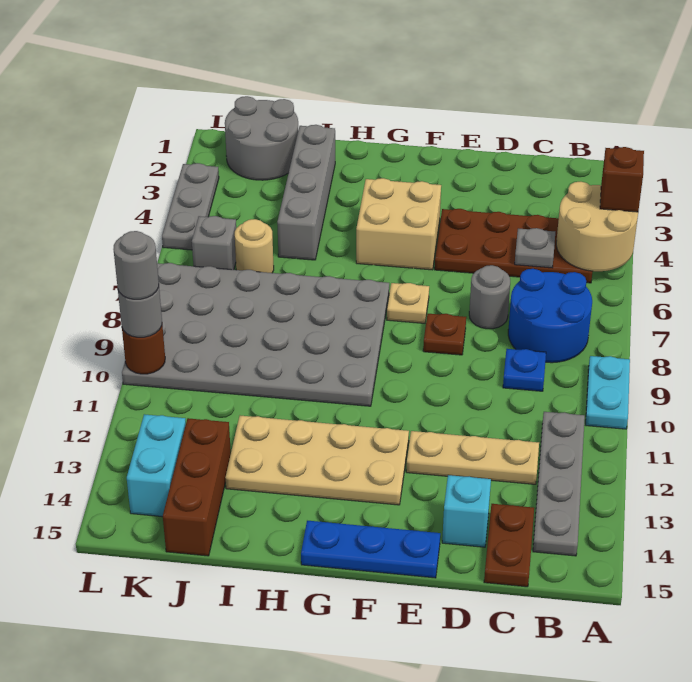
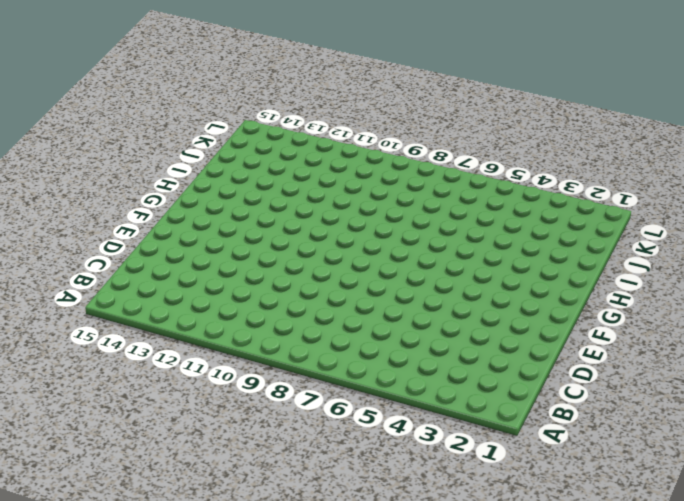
none -> cyan plate A9:A10 level 1
none -> brown plate B4:E5 level 1
none -> blue round brick B7:C8 level 1

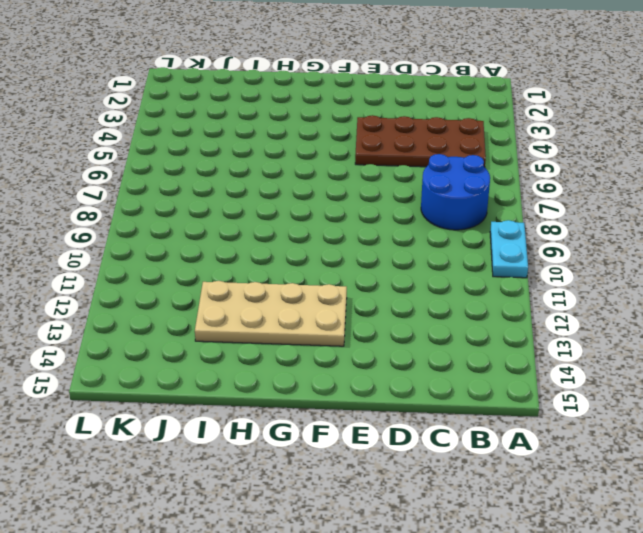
none -> grey plate B11:B14 level 1
none -> blue plate C9 level 1
none -> tan plate C12:E12 level 1

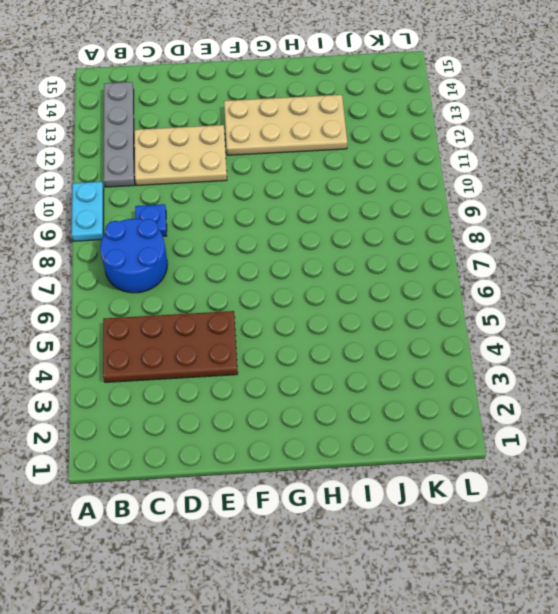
tan plate C11:E12 level 1 -> tan plate C12:E12 level 1
none -> brown plate C14:C15 level 1
none -> grey round brick D7 level 1
none -> cyan brick D14 level 1

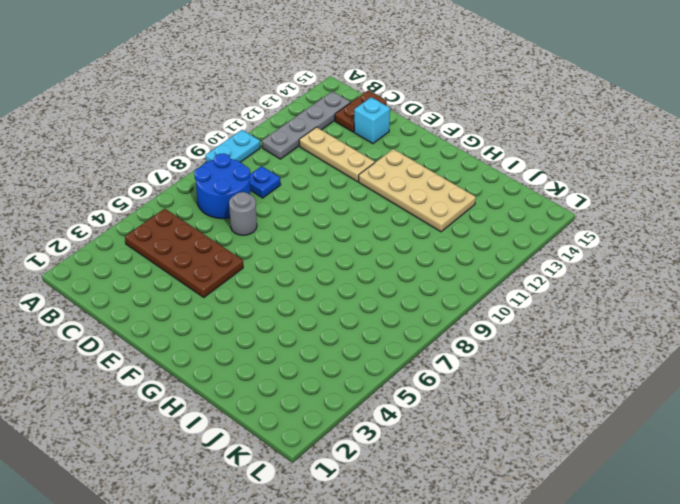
none -> brown plate E8 level 1
none -> blue plate E15:G15 level 1
none -> tan brick F4:G5 level 1

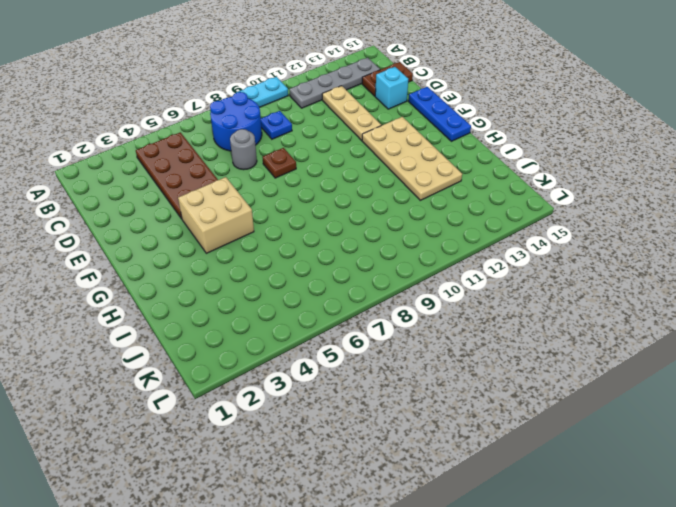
none -> tan plate F7 level 1
none -> grey plate G7:L10 level 1
none -> grey brick I2:I5 level 1

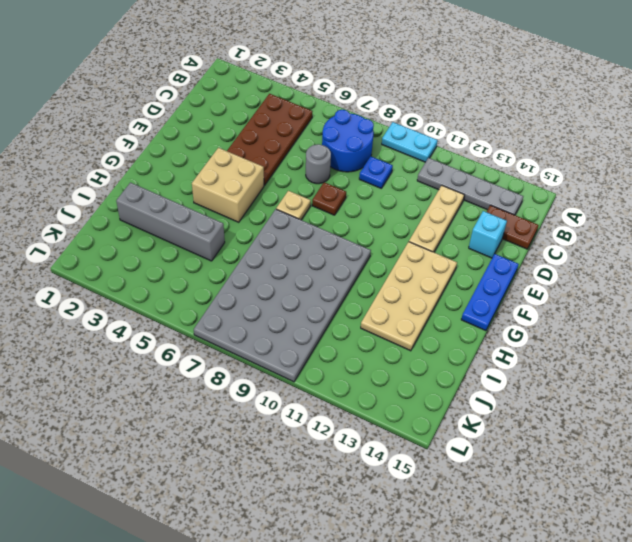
none -> grey round brick J1:K2 level 1
none -> tan round brick J6 level 1
none -> brown brick J13:J15 level 1

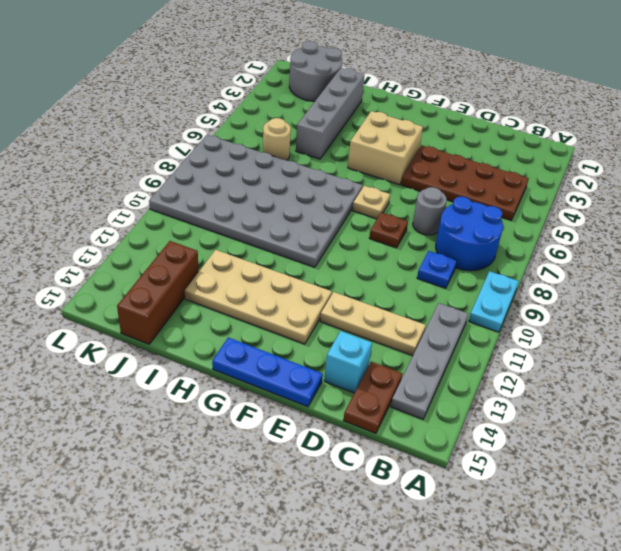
none -> grey brick K6 level 1
none -> cyan brick K13:K14 level 1
none -> grey plate L3:L5 level 1

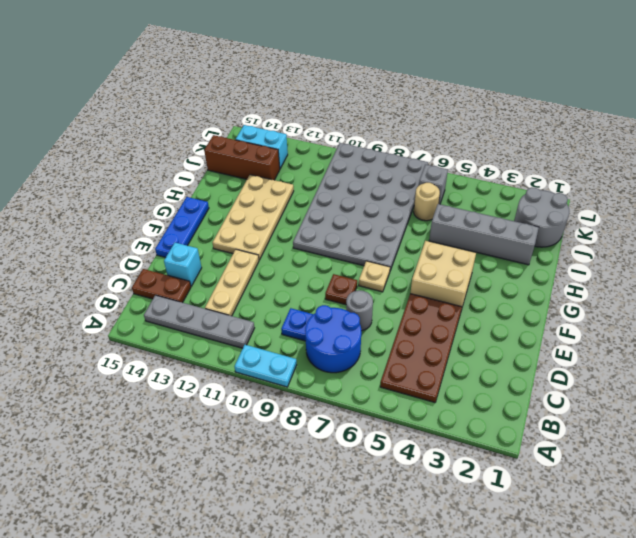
none -> grey plate L3:L5 level 1
none -> tan round brick A4:B5 level 2
none -> grey plate C5 level 2

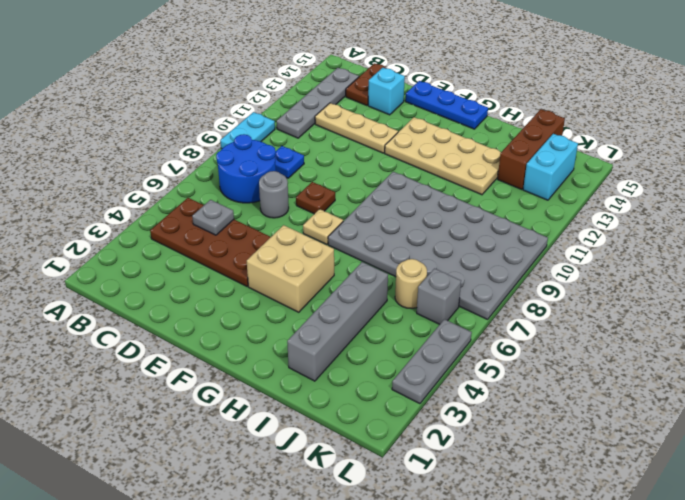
none -> grey round brick J1:K2 level 1
none -> tan round brick A4:B5 level 2
none -> brown round brick L10 level 2

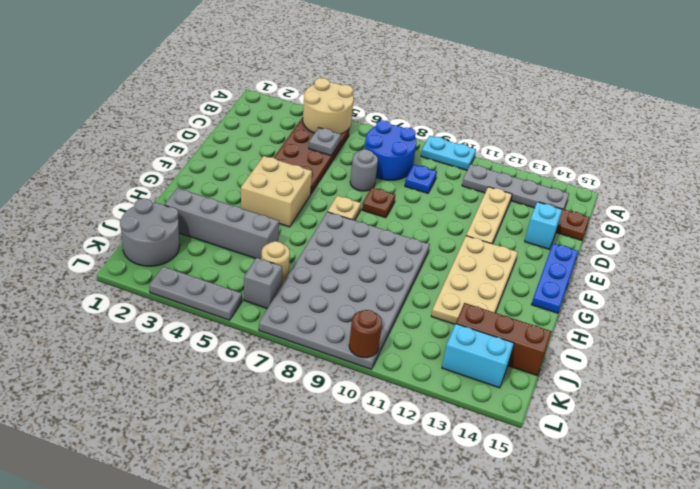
none -> brown brick A4 level 3
none -> grey round brick L10 level 3
none -> grey round brick L10 level 4

